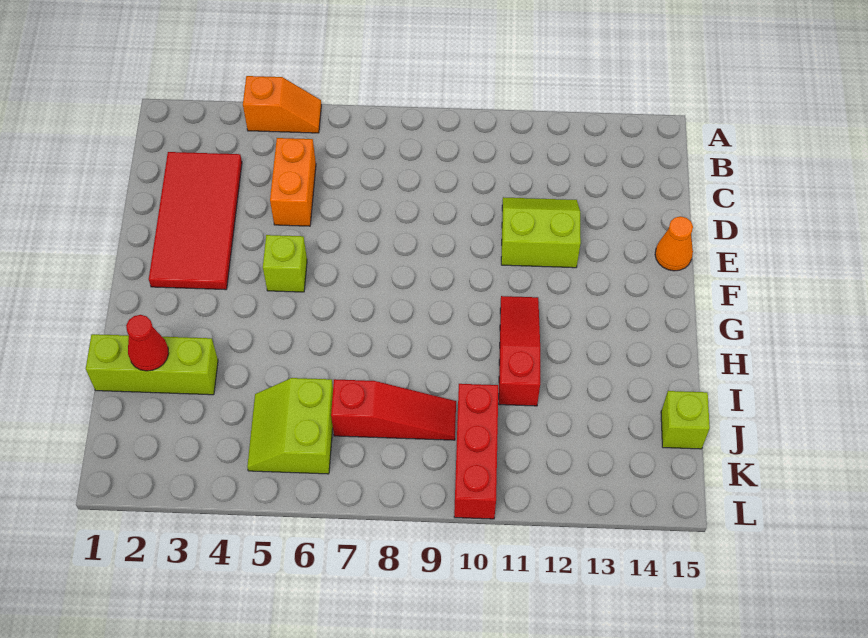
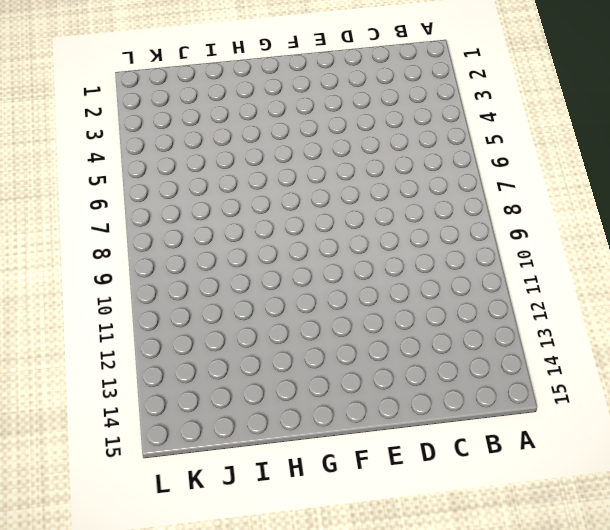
none -> orange slope A4:A5 level 1 top 4
none -> red tile C2:F3 level 1
none -> orange brick C5:D5 level 1

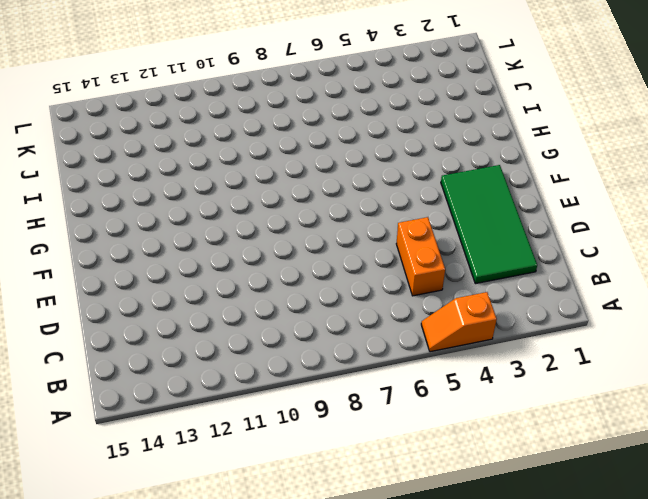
green tile C2:F3 level 1 -> red tile C2:F3 level 1
none -> lime slope D11:E12 level 1 top E
none -> orange cone E15 level 1
none -> lime brick F5 level 1

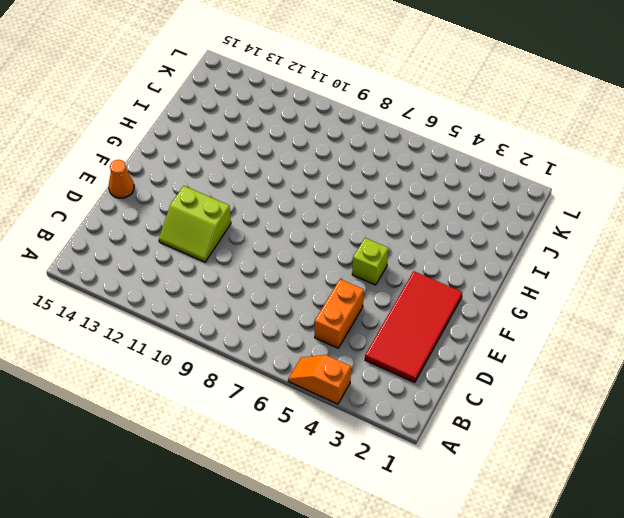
none -> red slope G11:I11 level 1 top I
none -> lime brick I1:I3 level 1
none -> lime slope J5:K6 level 1 top 6

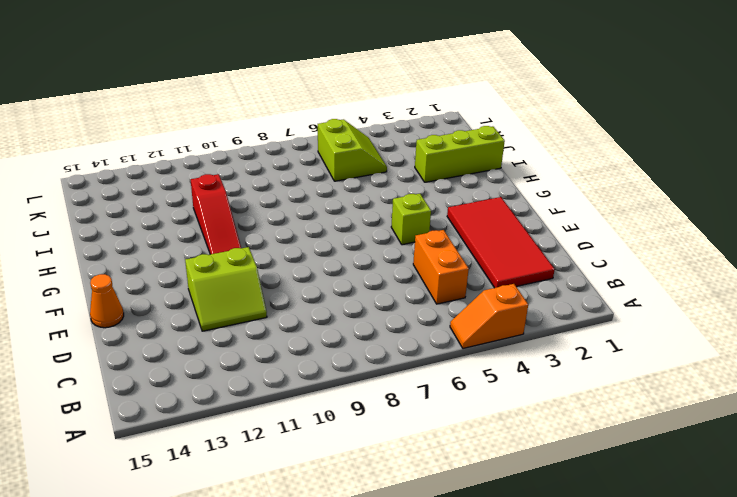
none -> red slope J7:J9 level 1 top 7
none -> red brick J10:L10 level 1
none -> lime brick J15 level 1

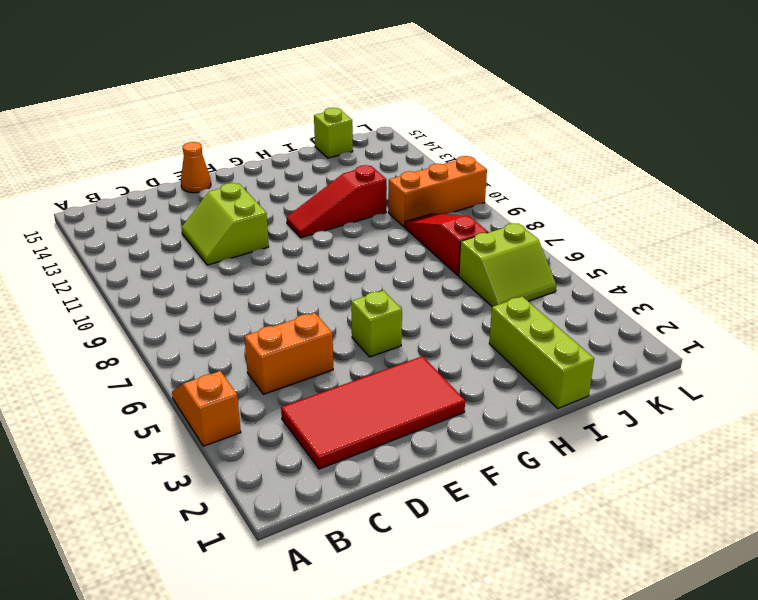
orange brick J10:L10 level 1 -> red brick J10:L10 level 1
none -> red cone I2 level 2

